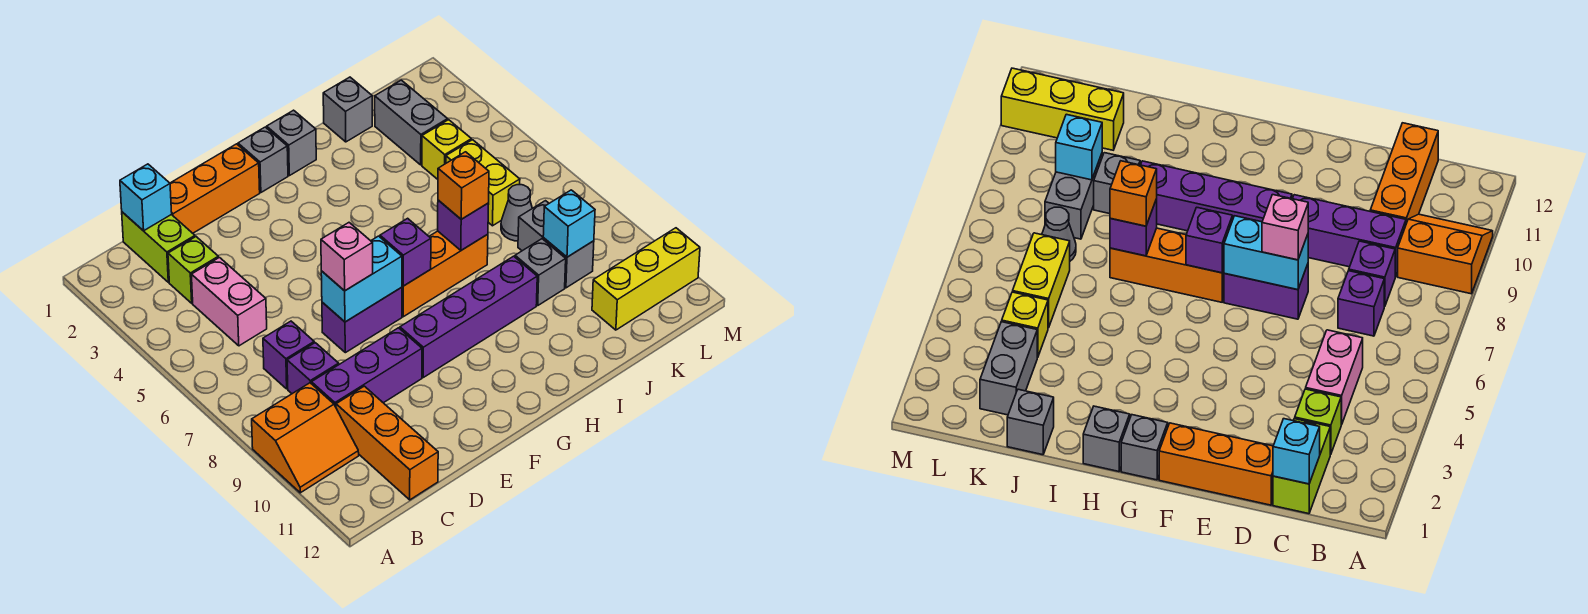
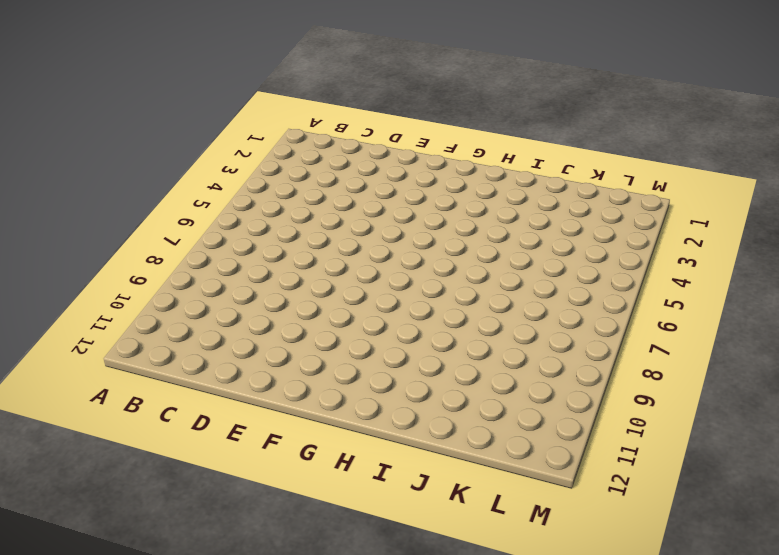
none -> orange slope A9:B10 level 1 top 9
none -> lime brick C1:C2 level 1
none -> lime brick C3 level 1

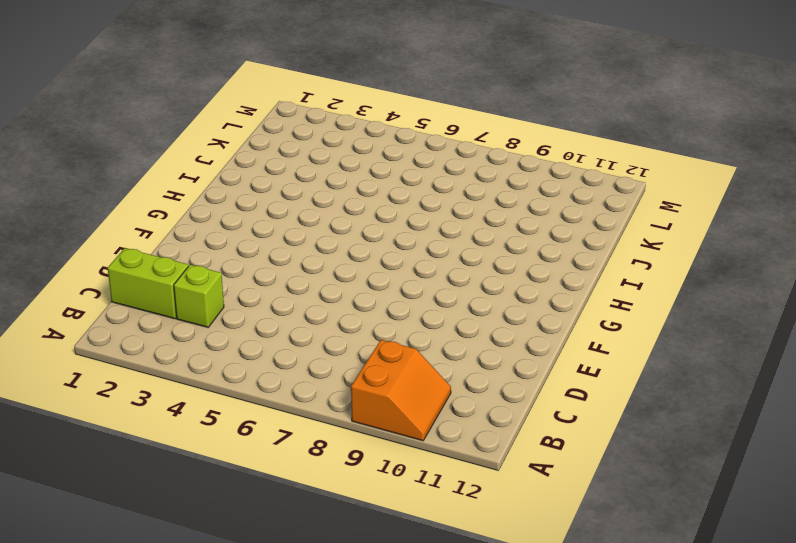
none -> pink brick C4:C5 level 1
none -> purple brick C7 level 1
none -> purple brick C8 level 1

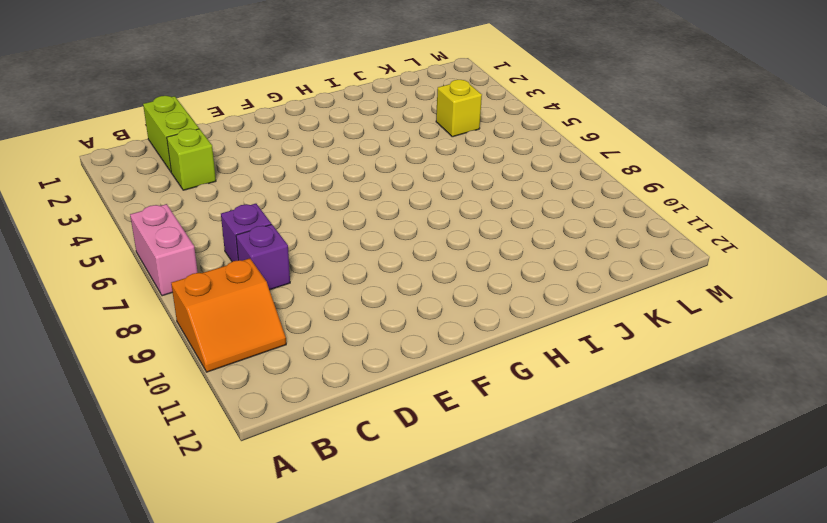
pink brick A6:A7 level 1 -> pink brick C4:C5 level 1
none -> purple brick C9:E9 level 1
none -> orange brick C10:C12 level 1
none -> orange brick D1:F1 level 1

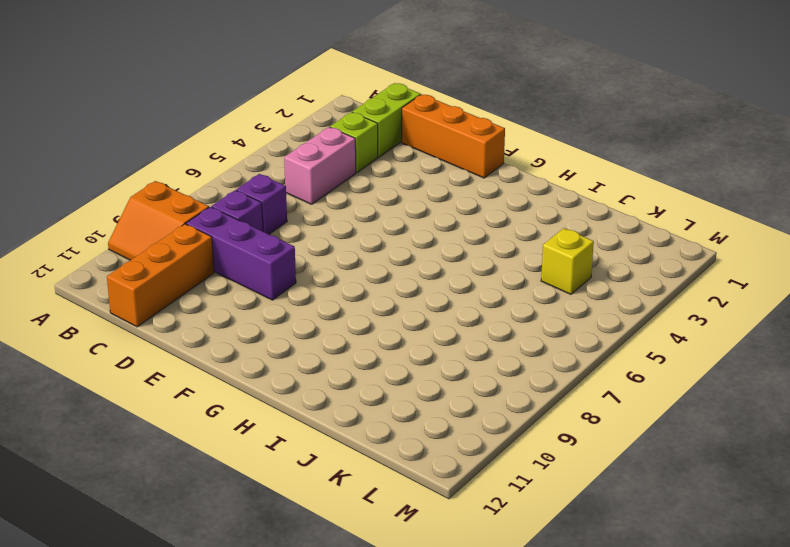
none -> purple brick E7:F7 level 1
none -> purple brick F9:I9 level 1
none -> grey brick G1 level 1

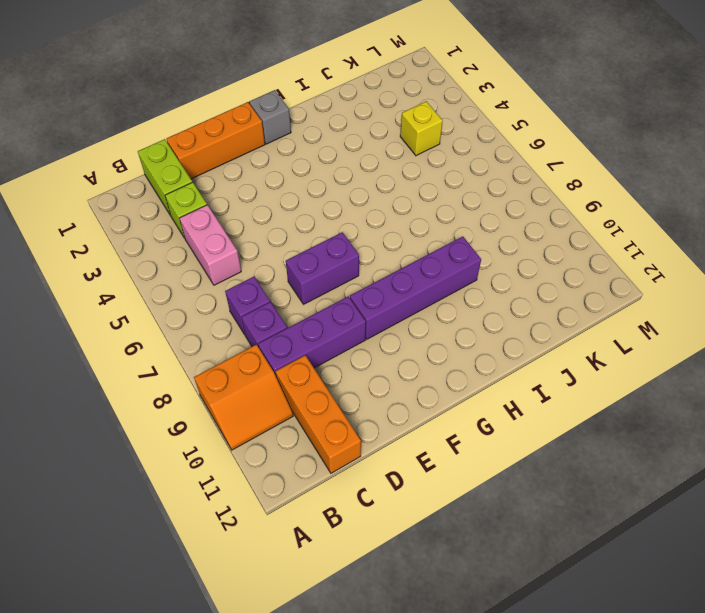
none -> orange brick G7:I7 level 1
none -> grey brick H1 level 1
none -> grey brick J1 level 1

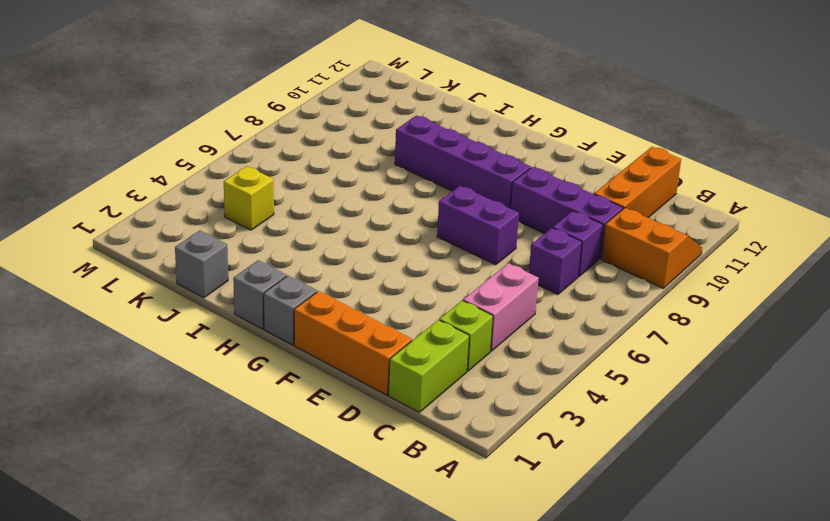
none -> orange brick G7:I7 level 1
none -> grey brick J9 level 1
none -> grey brick K2:K3 level 1

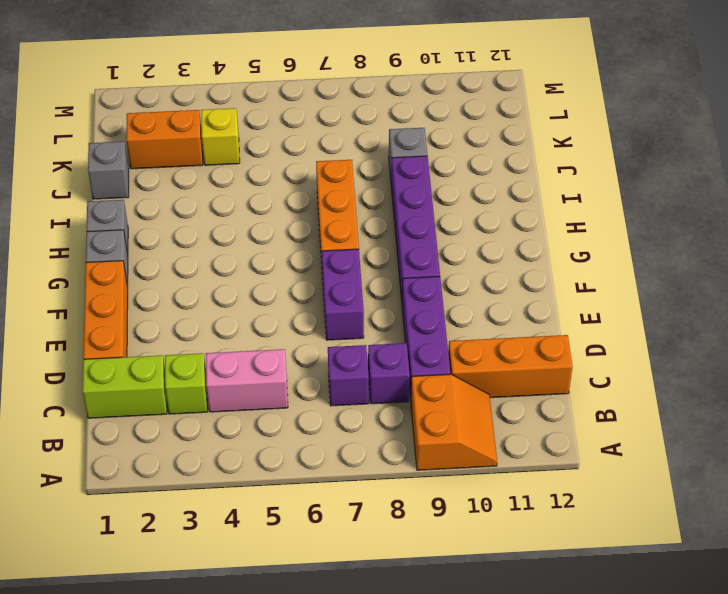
orange brick K2:K3 level 1 -> grey brick K2:K3 level 1
none -> yellow brick K5:K6 level 1
none -> grey cone K7 level 1
none -> grey brick K8:K9 level 1

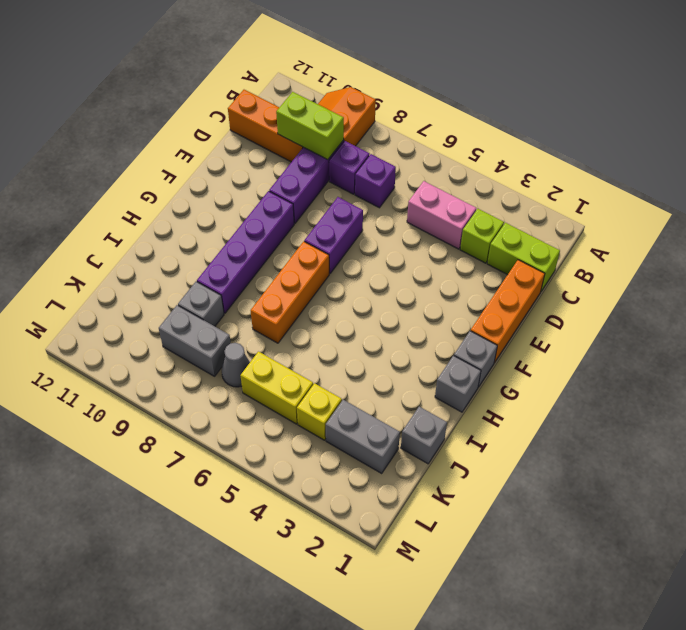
lime brick C9:C10 level 2 -> none
none -> yellow brick K11:M11 level 1
none -> cyan brick C1 level 2
none -> cyan brick E7:F7 level 2

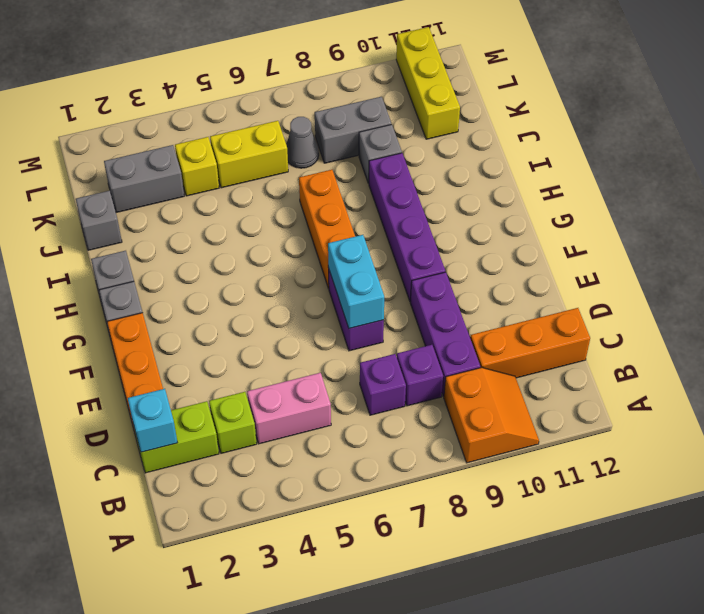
none -> purple brick G7 level 2
none -> purple brick I7 level 2
none -> cyan brick K9 level 2

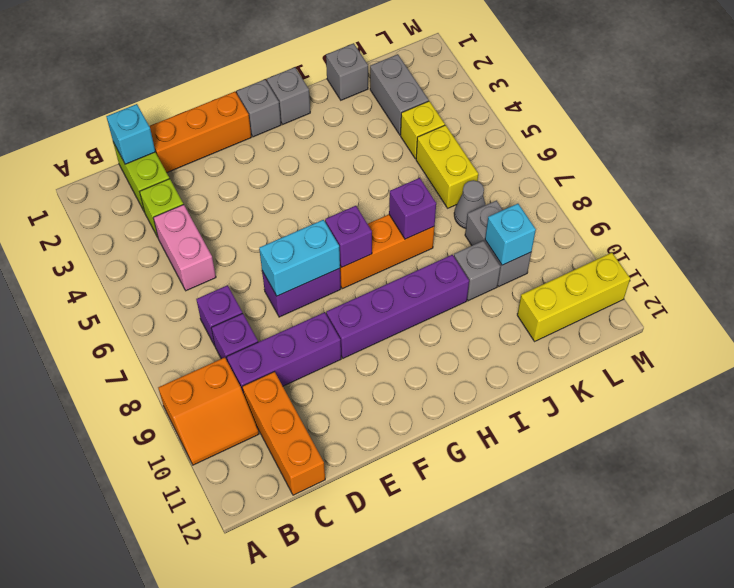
none -> pink brick E7 level 3
none -> orange brick I7 level 3

